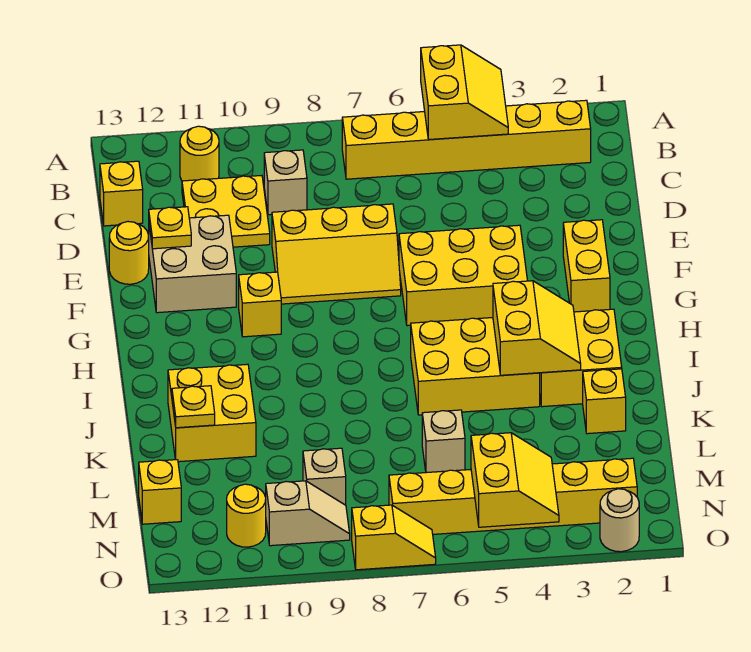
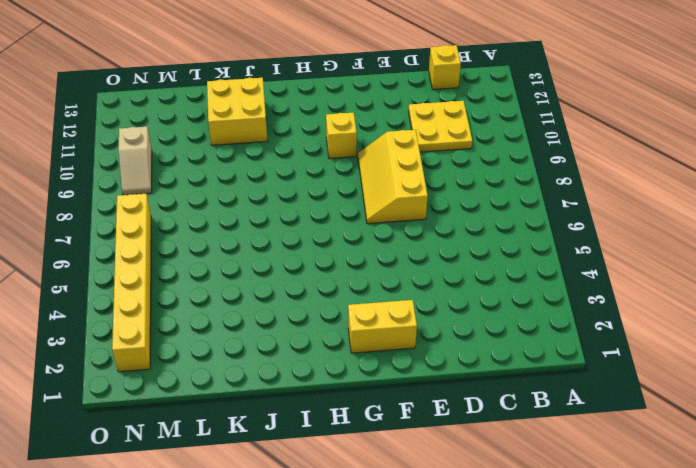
none -> yellow brick B2:B7 level 1
none -> yellow round brick B11 level 1
none -> tan brick C9 level 1

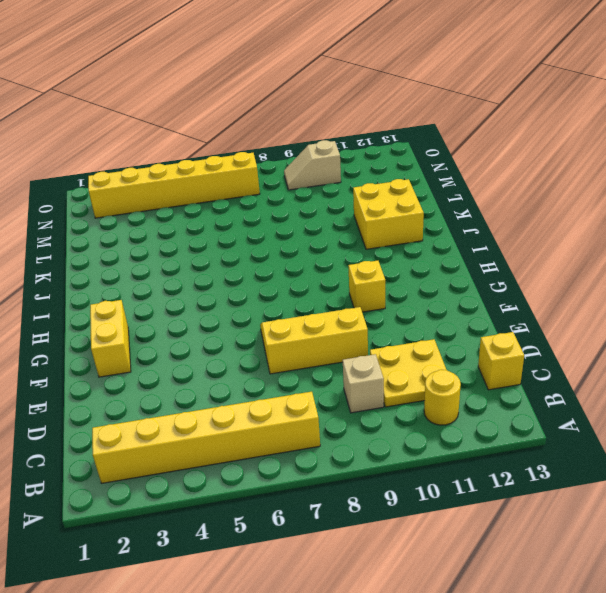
none -> tan brick E11:F12 level 1
none -> yellow round brick E13 level 1
none -> yellow brick F4:G6 level 1

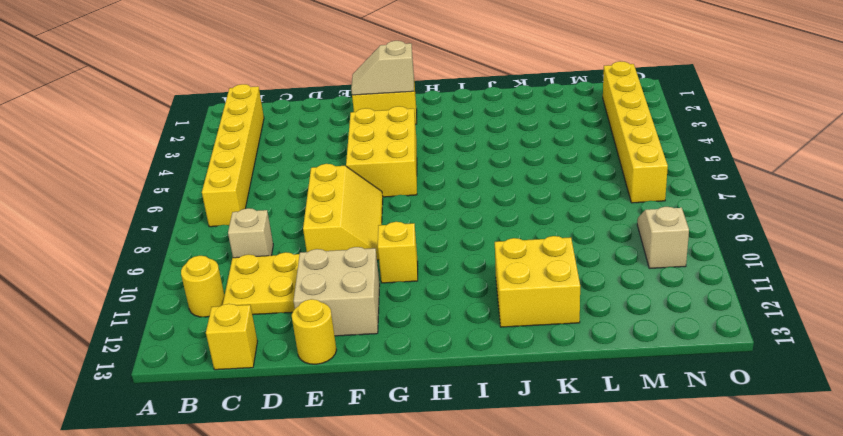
tan slope F2:G2 level 2 top G -> none
none -> yellow brick I2:J3 level 1
none -> yellow brick I4:J6 level 1
none -> yellow brick K2 level 1

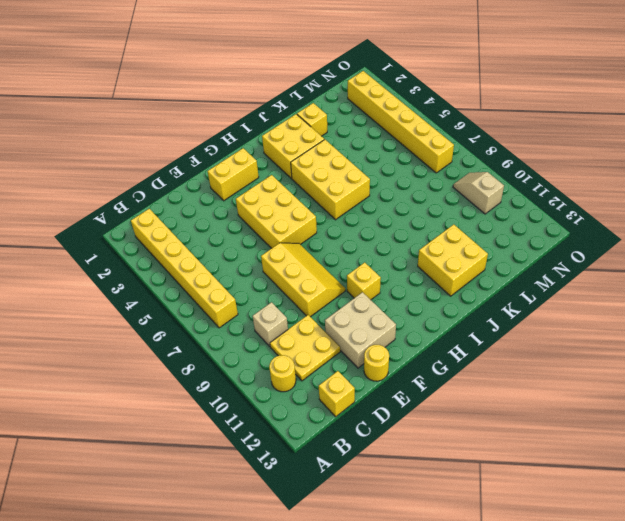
none -> tan brick L6 level 1
none -> tan brick M9 level 1
none -> yellow brick M13 level 1

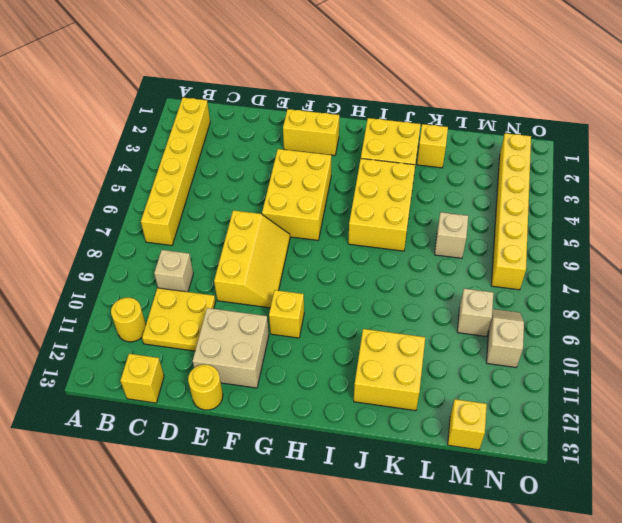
none -> yellow round brick N11 level 1
none -> tan round brick O2 level 1
none -> yellow slope O7:O8 level 1 top 8

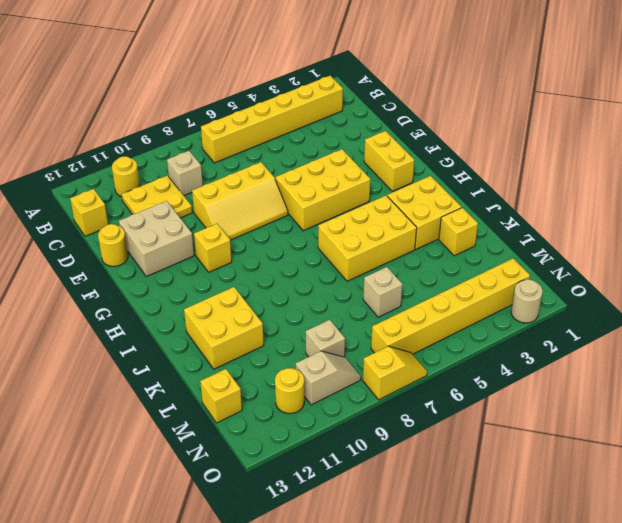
none -> yellow slope A4:B5 level 2 top 5
none -> yellow plate E12 level 2
none -> yellow slope I3:J4 level 2 top 4

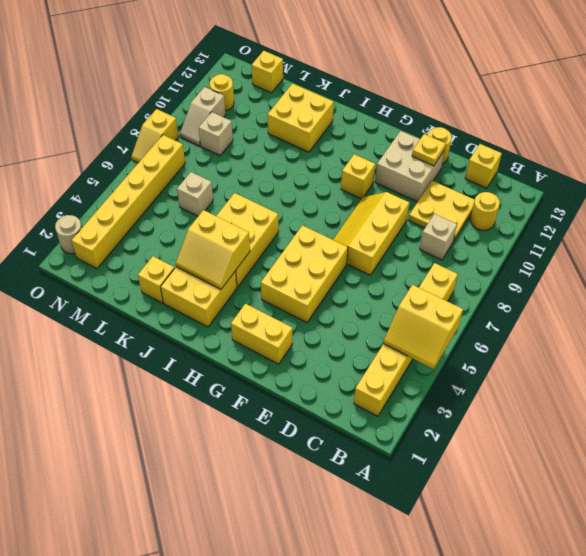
none -> yellow plate K12 level 2
none -> yellow slope N4:O5 level 2 top 5

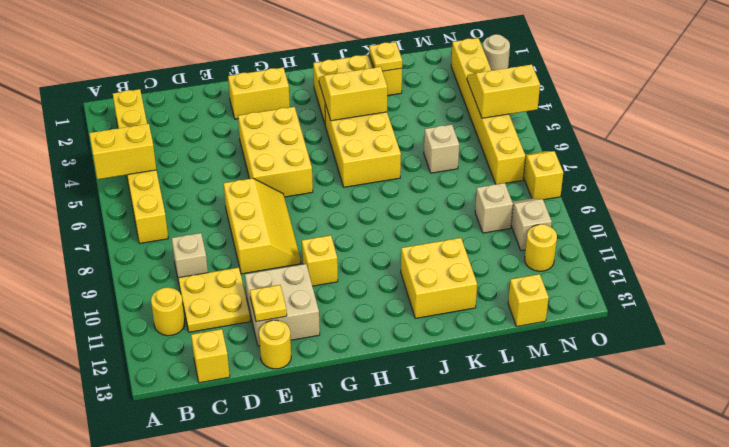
yellow plate K2 level 2 -> yellow plate K12 level 2

